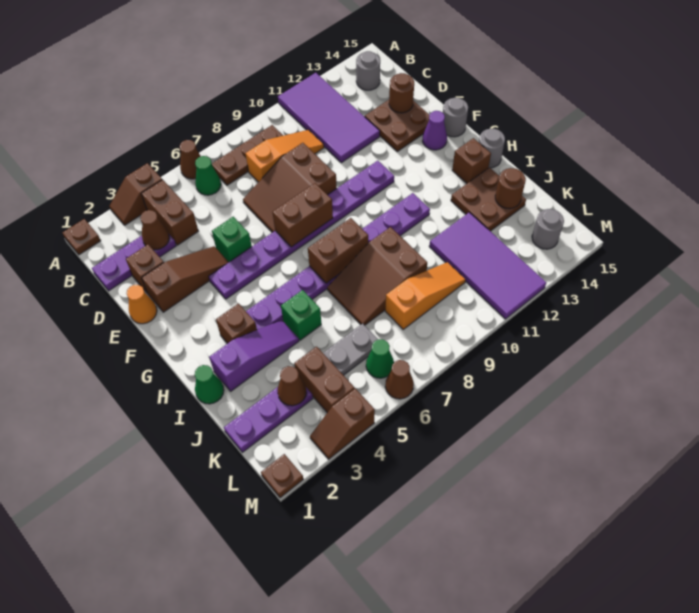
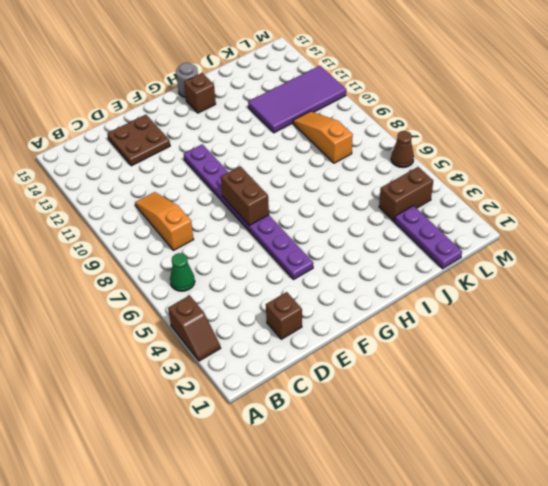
none -> brown plate A1 level 1
none -> brown cone A6 level 1
none -> purple tile A11:D12 level 1
none -> brown brick B4:C4 level 1

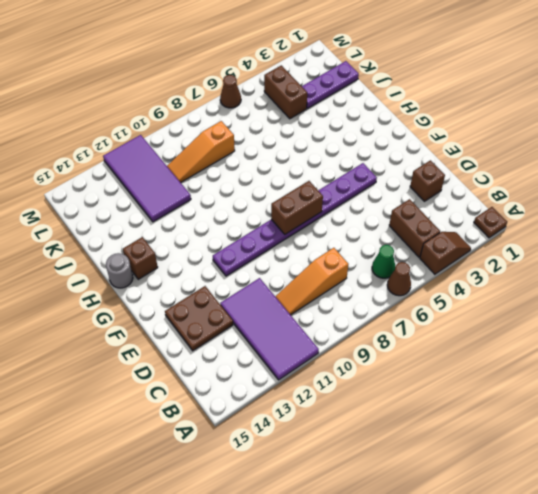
none -> brown plate B7:B9 level 1
none -> grey round brick B14 level 1
none -> purple plate C1:C3 level 1
none -> brown slope D7:E9 level 1 top 9

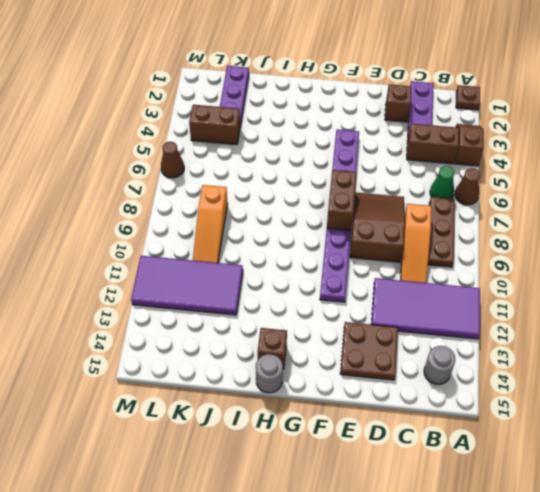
none -> orange cone E1 level 1
none -> brown slope E2:E4 level 1 top 2
none -> green brick E5 level 1
none -> purple cone F14 level 1

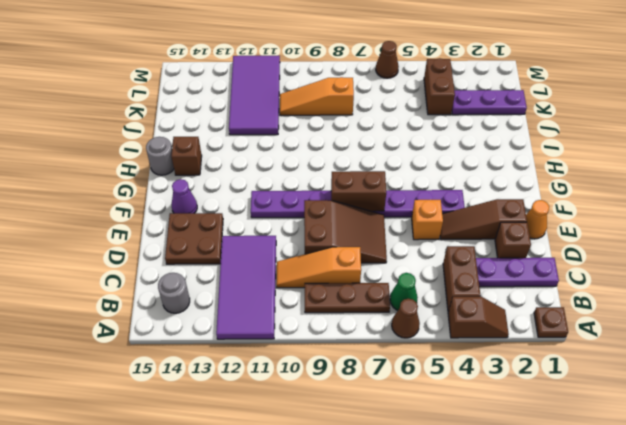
orange brick E5 level 1 -> green brick E5 level 1
none -> grey round brick F15 level 1
none -> brown brick H3 level 1
none -> purple plate H4:H11 level 1
none -> green cone I1 level 1

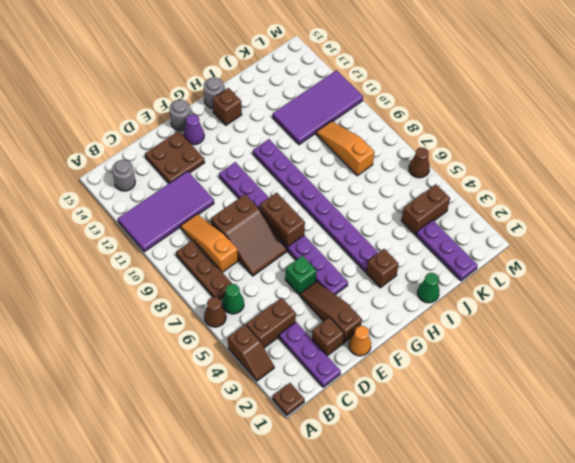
none -> purple slope I2:I4 level 1 top 2
none -> green brick I5 level 1
none -> brown slope I7:J9 level 1 top 9
none -> brown plate I13:J14 level 1

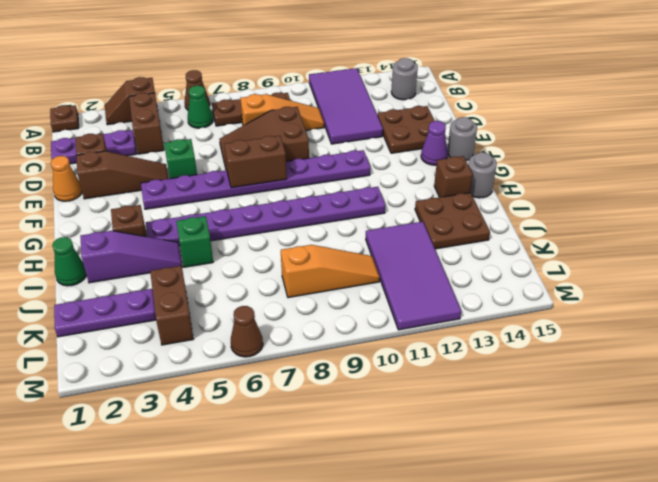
none -> brown slope I7:J9 level 1 top 9
none -> grey plate K5:K6 level 1
none -> green cone L6 level 1
none -> grey round brick L14 level 1

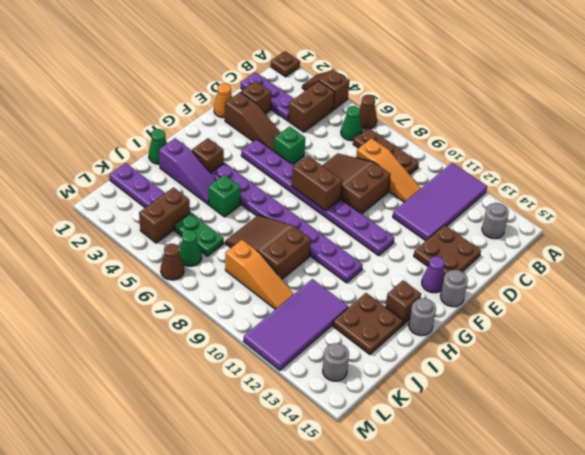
green plate K5:K6 level 1 -> grey plate K5:K6 level 1
none -> brown plate M1 level 1
none -> brown slope M3:M4 level 1 top 4
none -> brown cone C3 level 2
none -> brown round brick D14 level 2

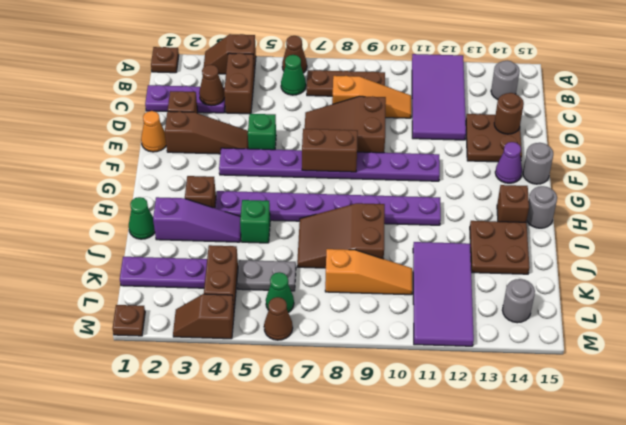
none -> brown brick H7:H8 level 2
none -> brown round brick J14 level 2
none -> brown cone K3 level 2

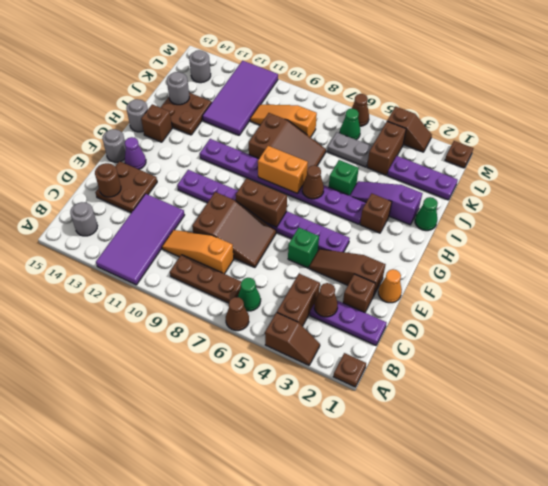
brown cone H6 level 2 -> brown cone K3 level 2
orange brick H7:H8 level 2 -> brown brick H7:H8 level 2
grey round brick J14 level 2 -> brown round brick J14 level 2

